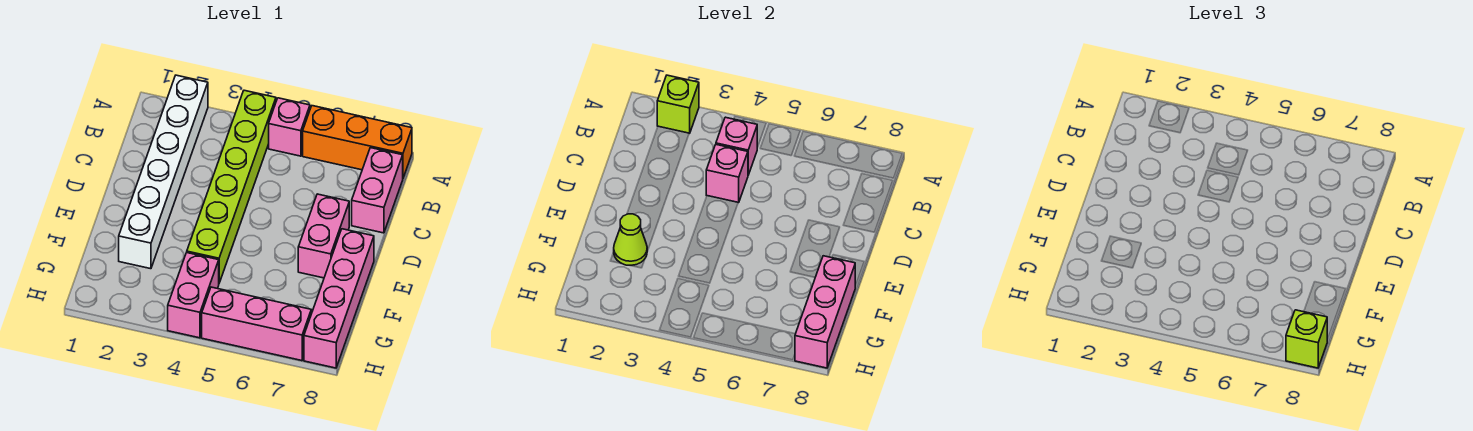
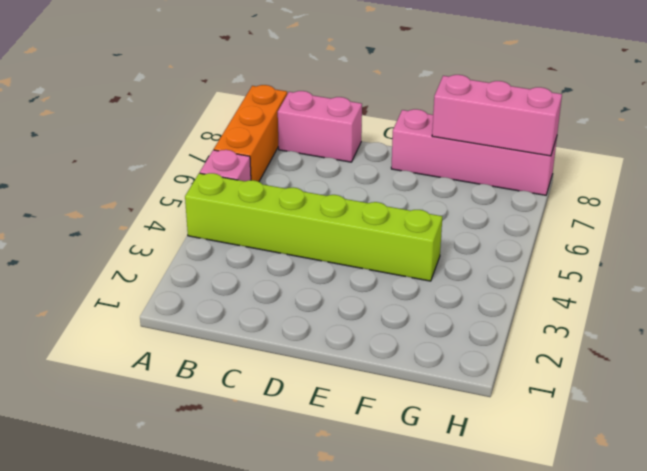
none -> white brick A2:F2 level 1
none -> pink brick D7:E7 level 1
none -> pink brick G4:H4 level 1

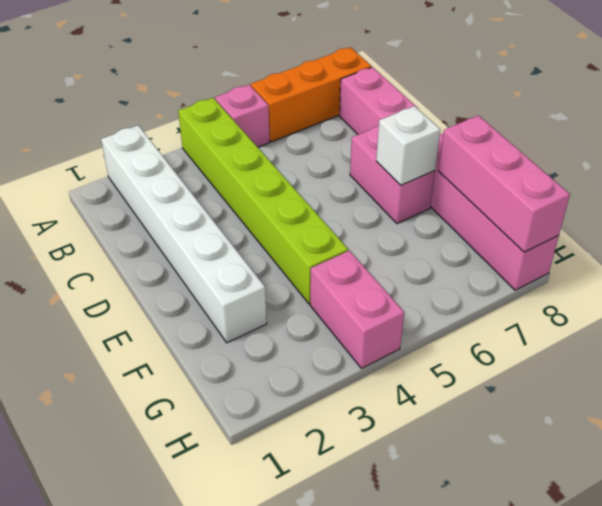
white brick E7 level 2 -> none
none -> pink brick H5:H7 level 1
none -> lime brick A2 level 2
none -> pink brick B4 level 2

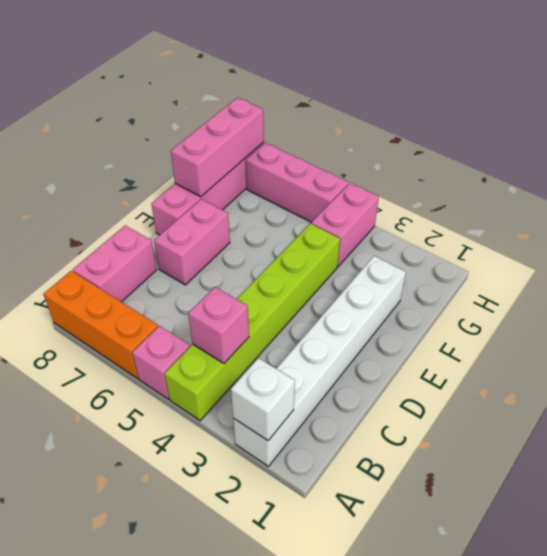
white brick A2 level 2 -> lime brick A2 level 2
none -> pink brick C4 level 2
none -> lime cone F2 level 2
none -> lime brick H8 level 3

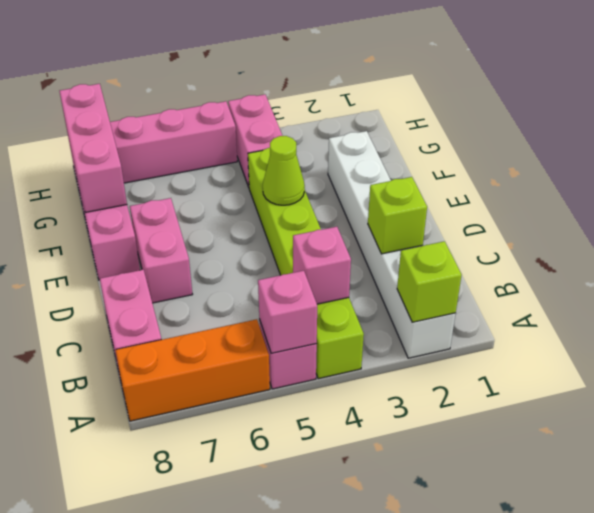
pink brick A5 level 2 -> pink brick C4 level 2
lime brick C2 level 2 -> lime brick H8 level 3
lime cone E4 level 2 -> lime cone F2 level 2

